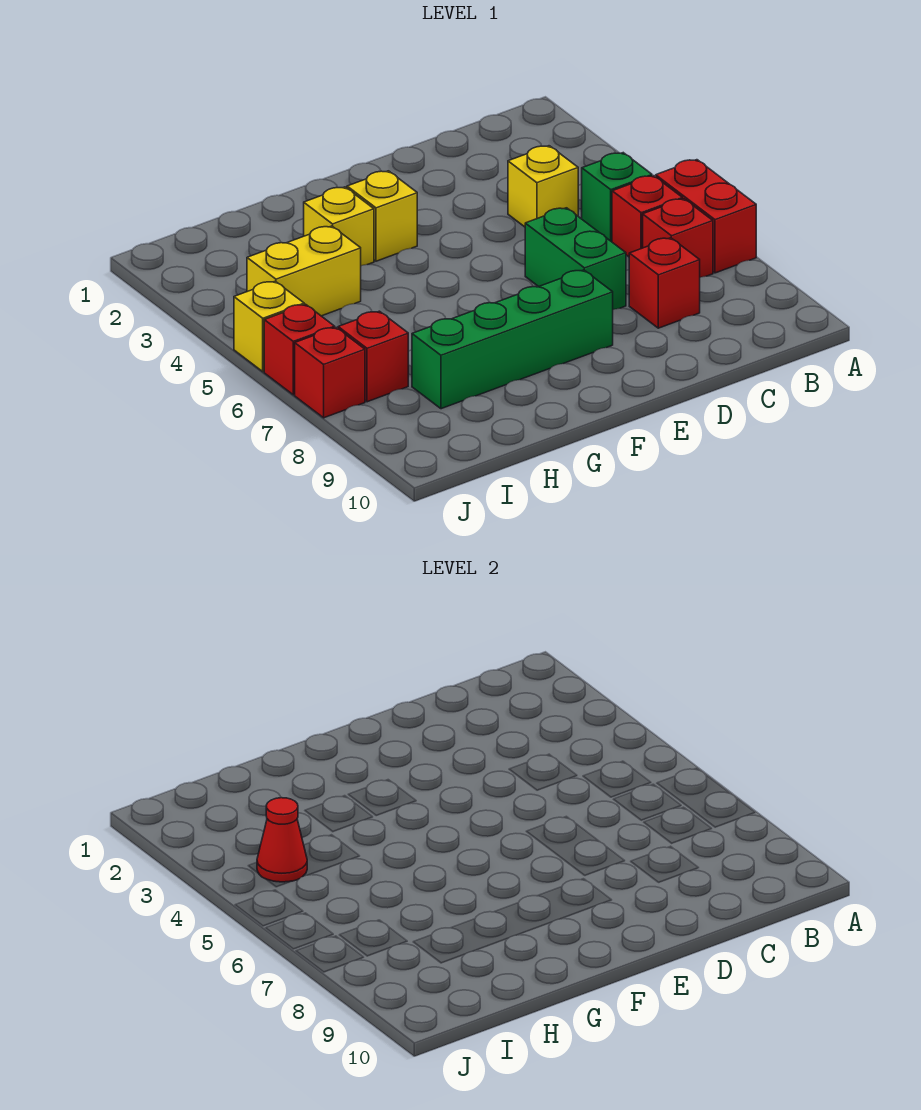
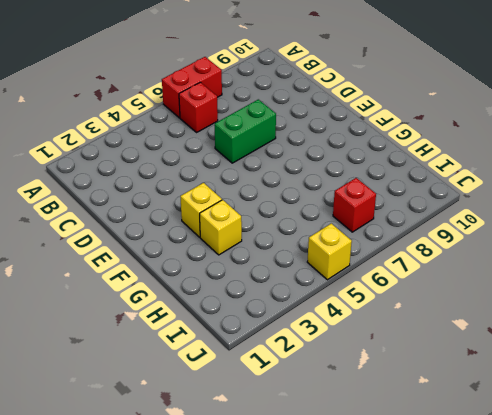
none -> green brick B5 level 1
none -> red brick B7 level 1
none -> yellow brick C4 level 1

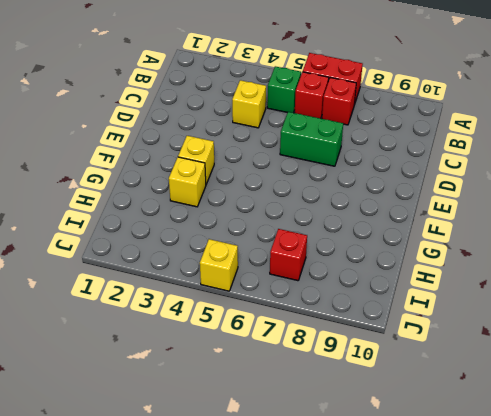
none -> red brick C8 level 1
none -> green brick E8:H8 level 1
none -> yellow brick H4:I4 level 1

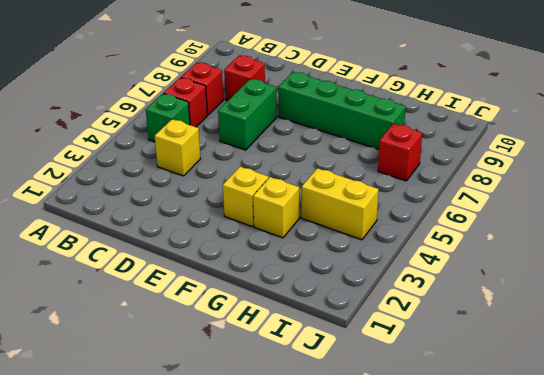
none -> red brick A6:A7 level 1
none -> yellow brick J5 level 1
none -> red brick J6 level 1

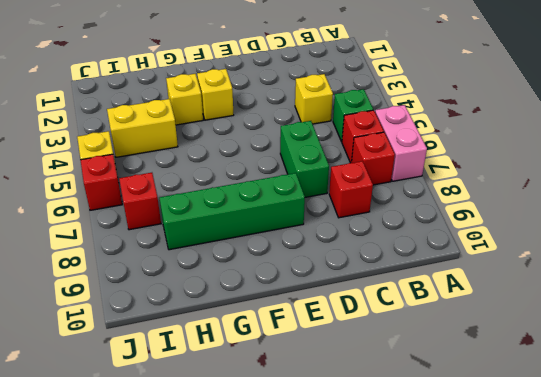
pink brick A6:A7 level 1 -> red brick A6:A7 level 1
none -> red brick J7 level 1
none -> red cone I4 level 2

